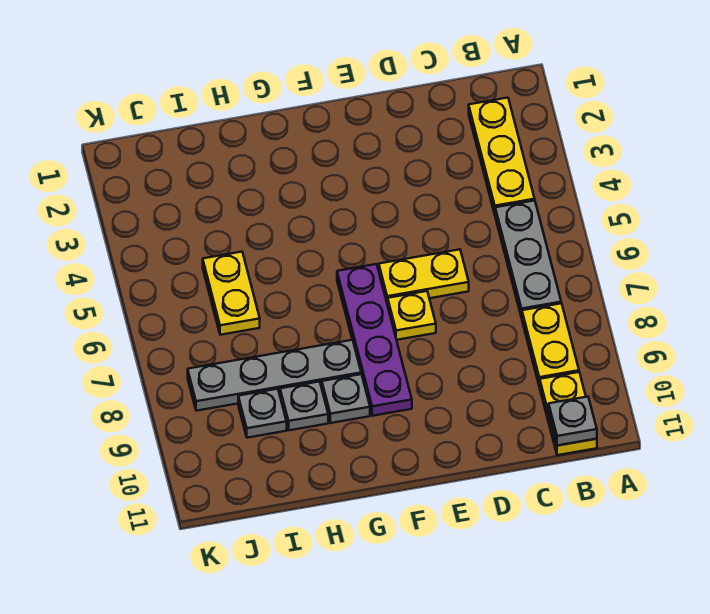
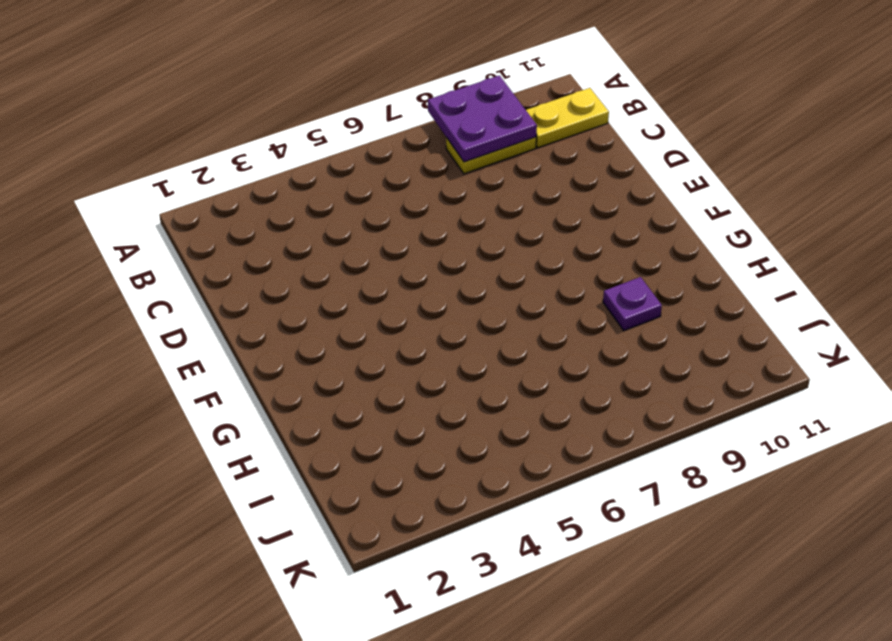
purple plate A8:B9 level 2 -> none
purple plate H9 level 1 -> grey plate H9 level 1
none -> yellow plate B2:B4 level 1
none -> grey plate B5:B7 level 1
none -> yellow plate D6:E6 level 1

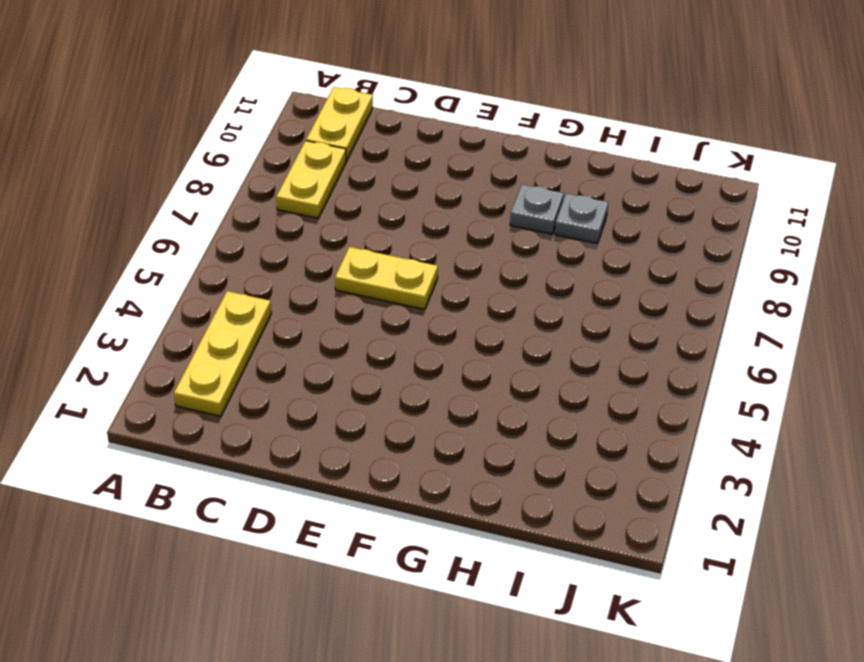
none -> grey plate B5:B7 level 1
none -> yellow plate E7 level 1
none -> purple plate F6:F9 level 1

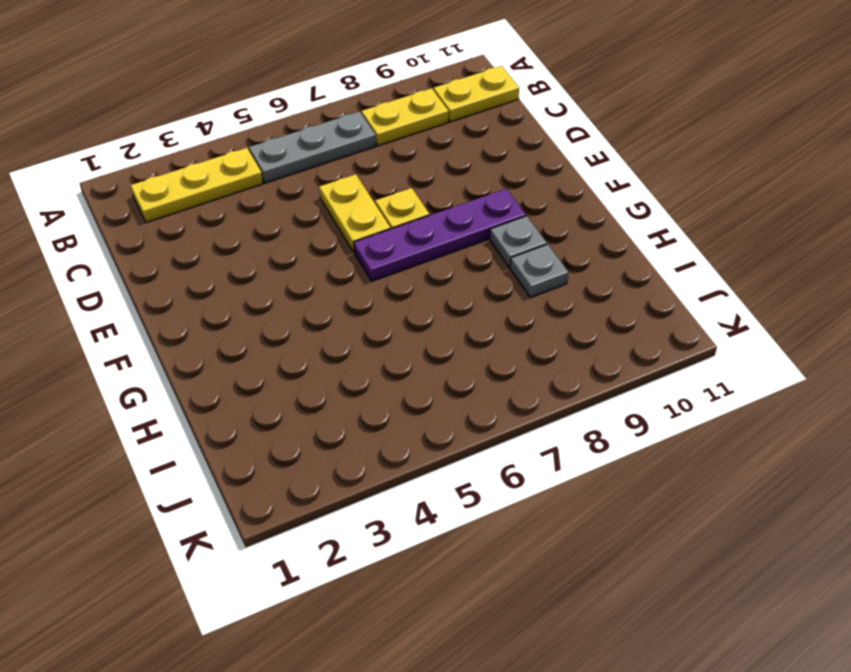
none -> grey plate G8:J8 level 1
none -> yellow plate I5:I6 level 1
none -> grey plate I9 level 1

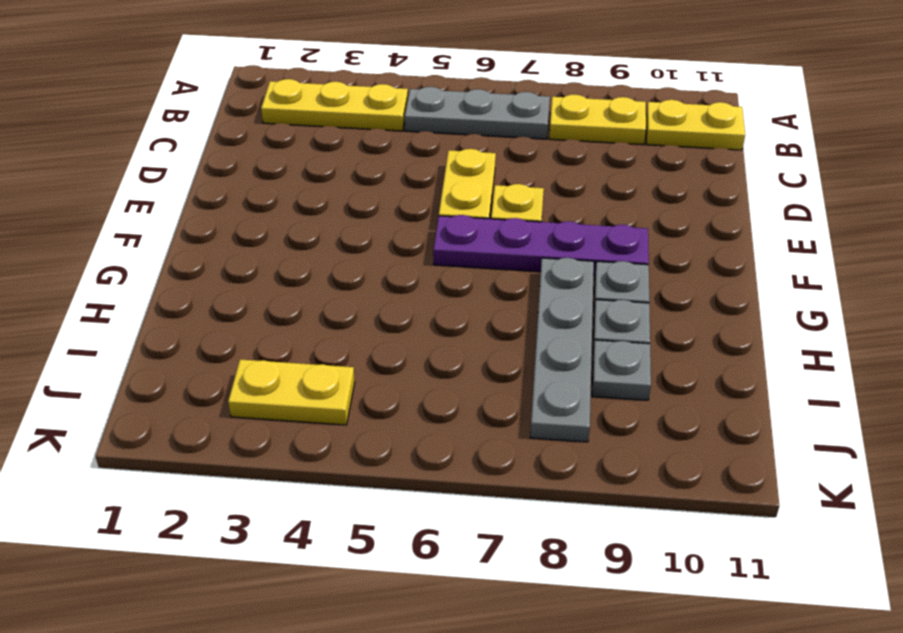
yellow plate J3:J4 level 1 -> yellow plate I5:I6 level 1
none -> grey plate B11 level 2

